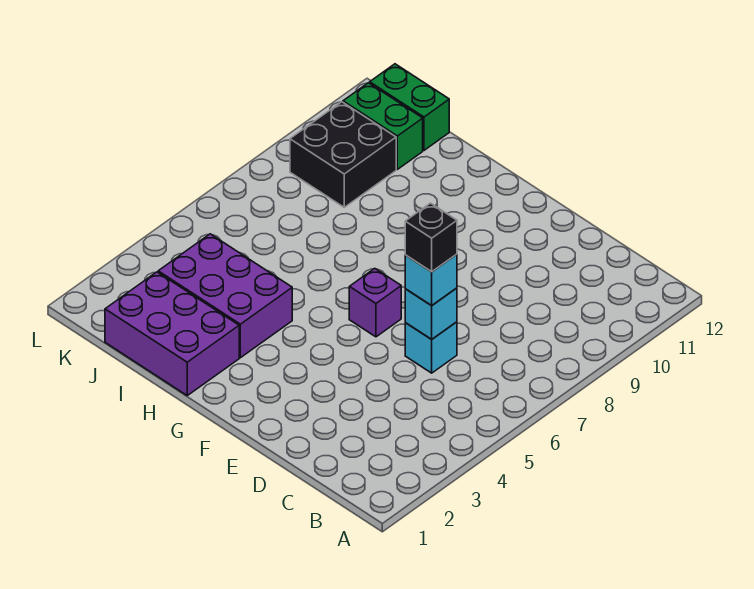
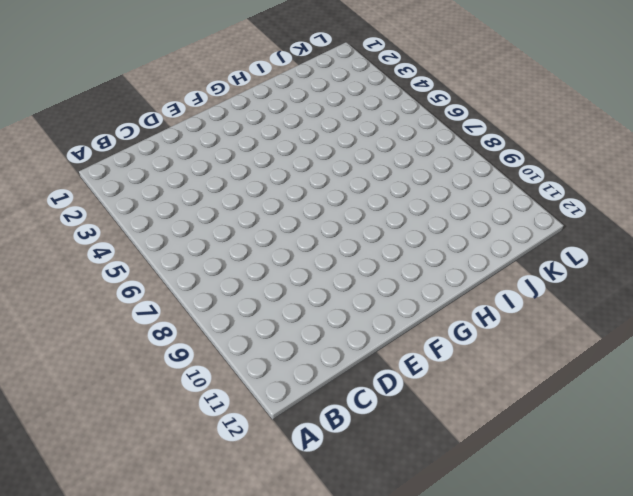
none -> cyan brick D6 level 1
none -> purple brick F6 level 1

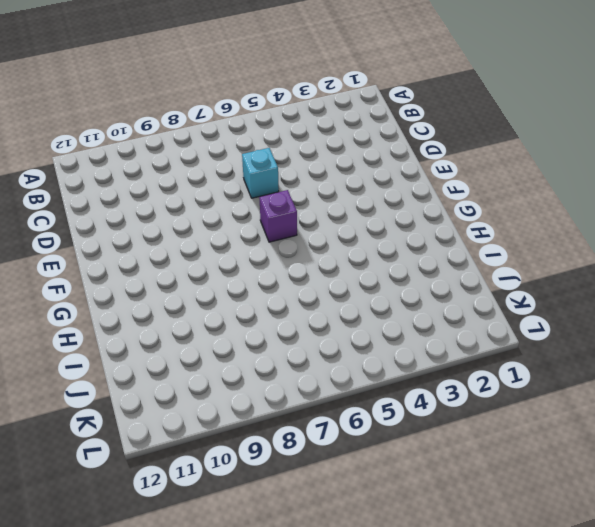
none -> purple brick H1:J2 level 1
none -> purple brick H3:J4 level 1

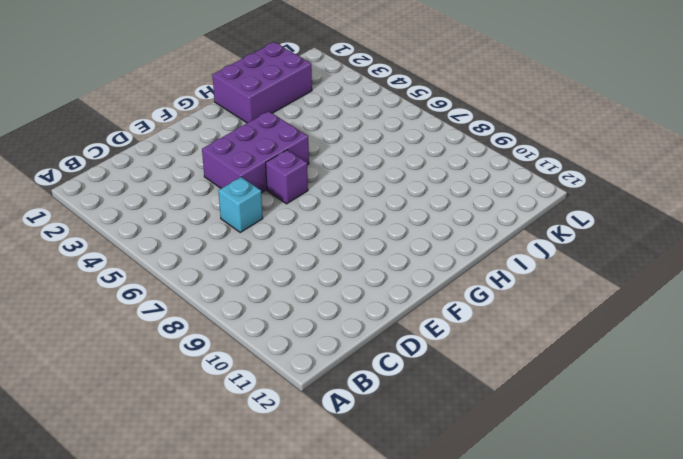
purple brick E4:G5 level 1 -> purple brick H3:J4 level 1
none -> black brick J9:K10 level 1
none -> green brick J11:K11 level 1

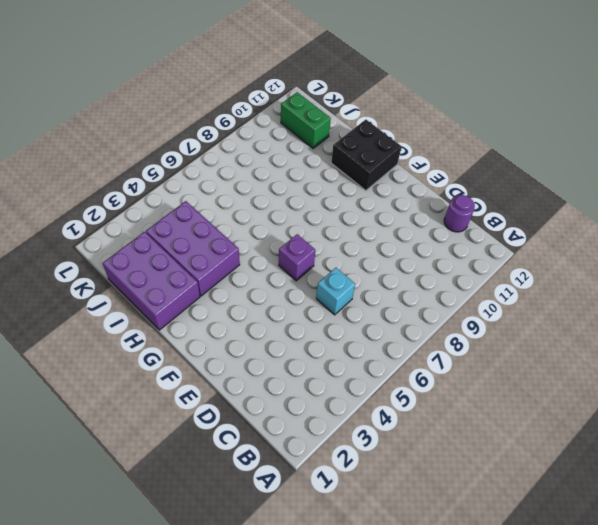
purple round brick C12 level 1 -> none
black brick G11:H12 level 1 -> black brick J9:K10 level 1
none -> green brick J12:K12 level 1
none -> cyan brick D6 level 2

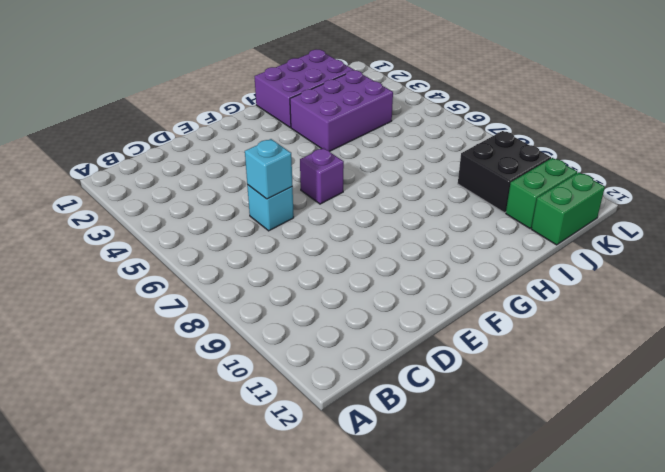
none -> cyan brick D6 level 3
none -> black brick D6 level 4

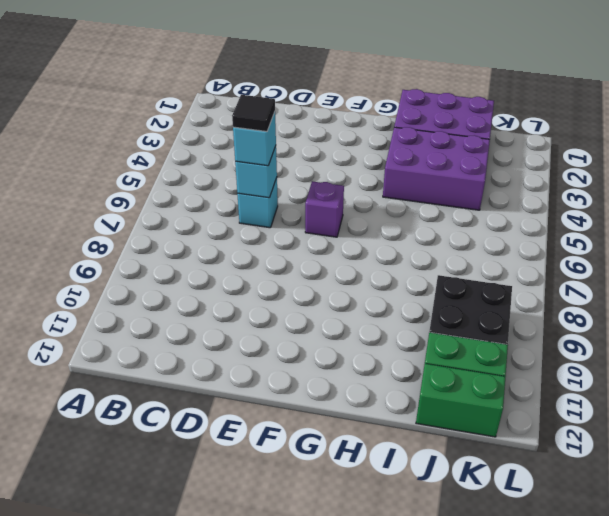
black tile D6 level 4 -> black brick D6 level 4

